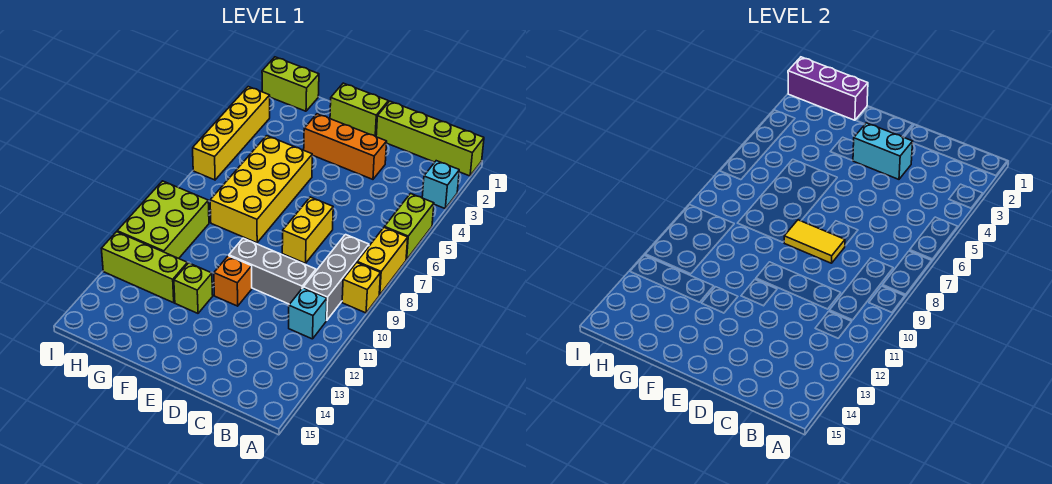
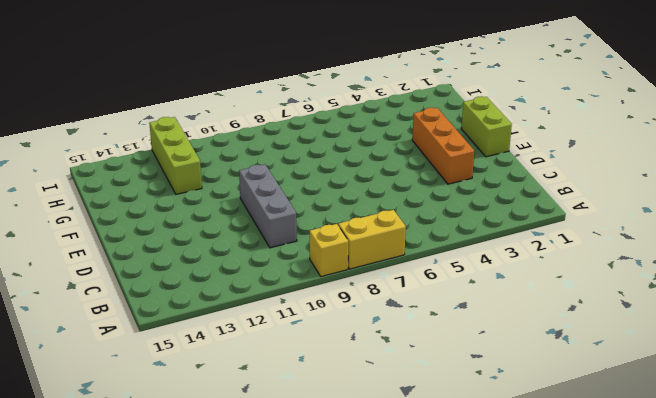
none -> lime brick A1:D1 level 1
none -> cyan brick A3 level 1
none -> lime brick A5:A6 level 1

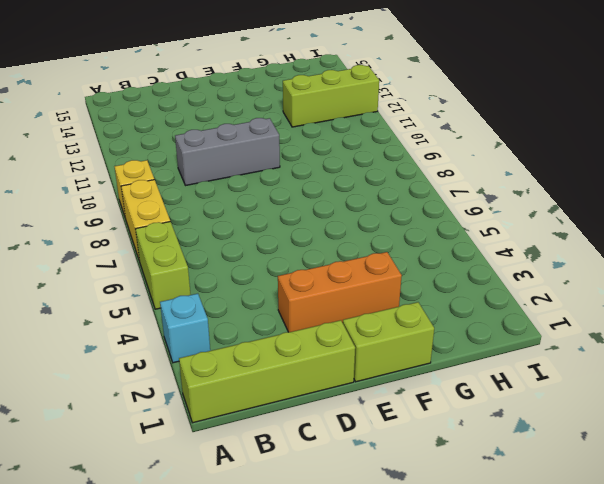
none -> grey brick B8:B10 level 1
none -> cyan brick B11 level 1
none -> yellow brick D7:D8 level 1

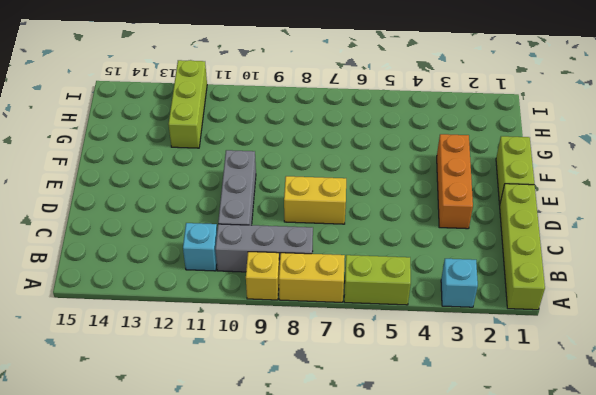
none -> orange brick E11 level 1
none -> yellow brick F5:G8 level 1
none -> lime brick F12 level 1

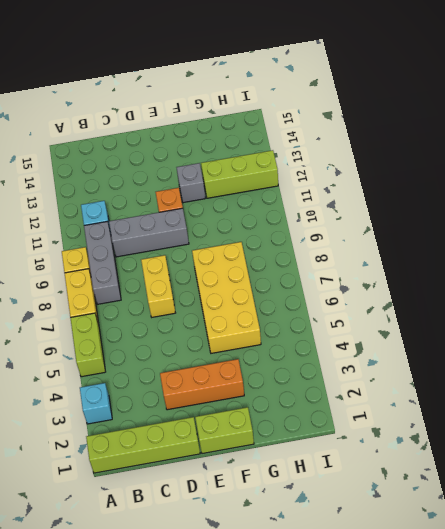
grey brick F12 level 1 -> lime brick F12 level 1
none -> lime brick H1:I1 level 1
none -> lime brick H9:I11 level 1
none -> yellow brick I3:I6 level 1

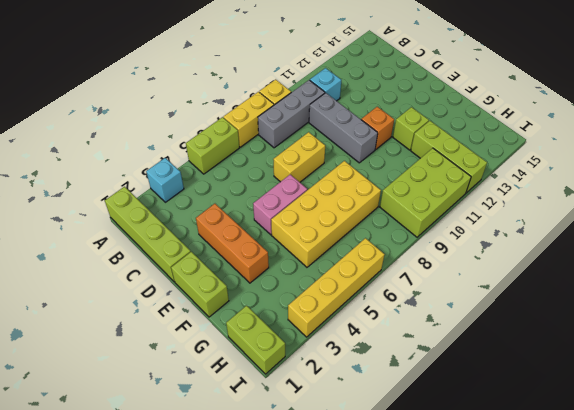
pink brick E5:E6 level 1 -> none
none -> cyan brick D3:E3 level 2
none -> yellow tile D8:E8 level 2
none -> purple brick G1:I1 level 2

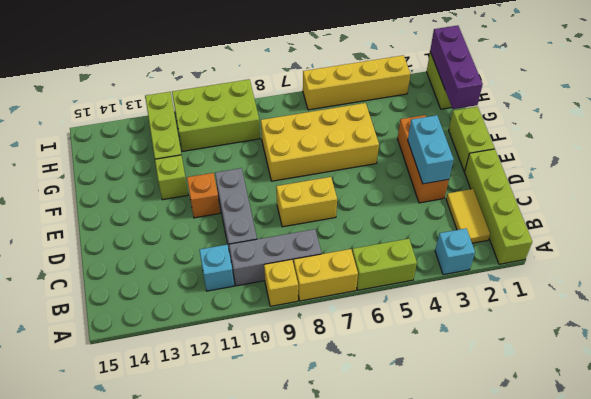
yellow tile B2:C2 level 1 -> yellow tile D8:E8 level 2

